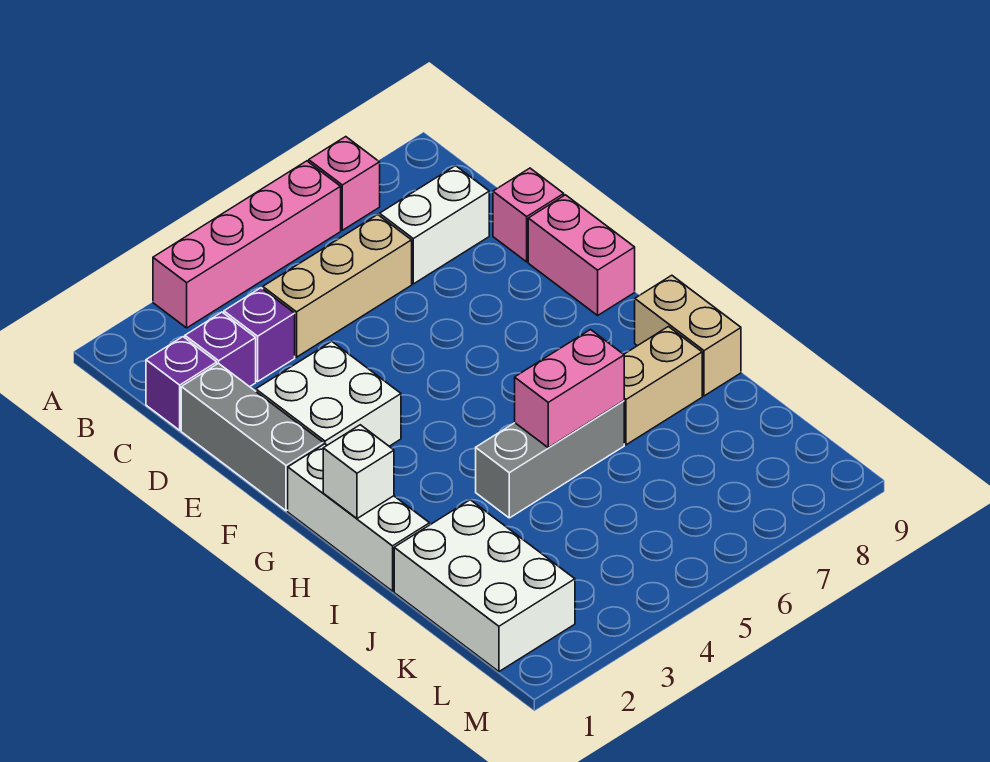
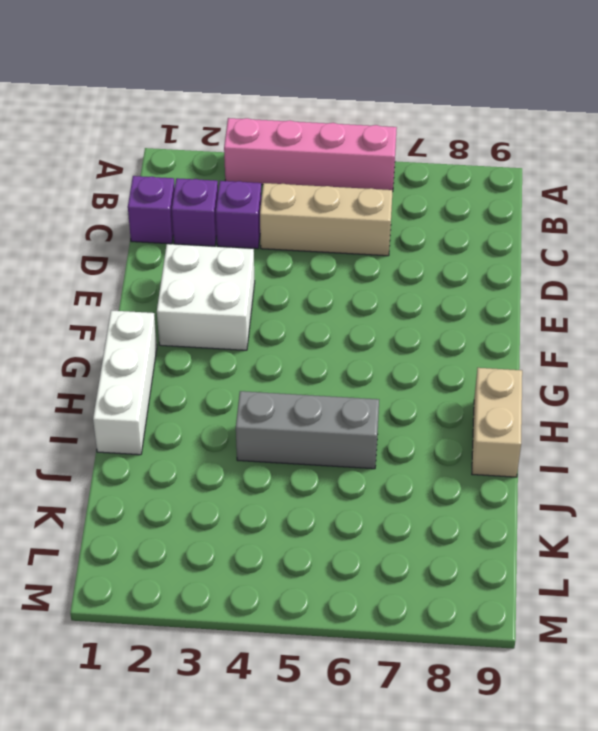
none -> pink brick A7 level 1
none -> white brick C7:C8 level 1
none -> grey brick D1:F1 level 1

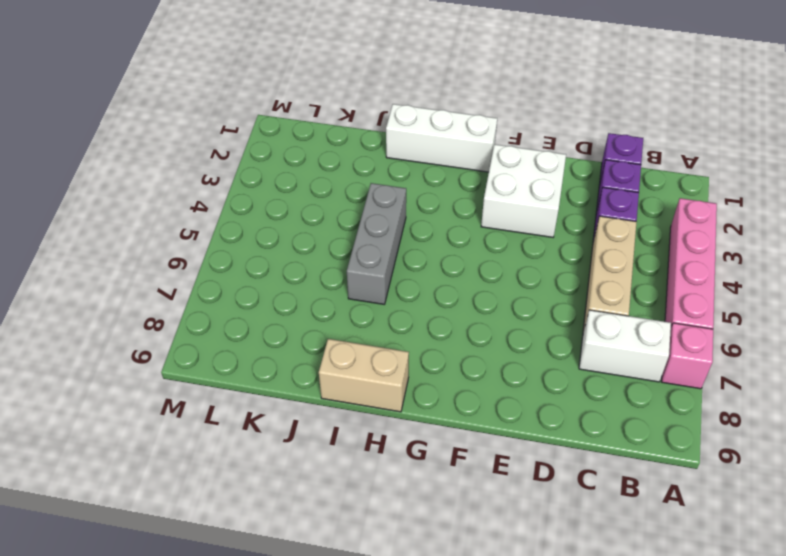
white brick B7:C7 level 1 -> white brick C7:C8 level 1
none -> grey brick D1:F1 level 1
none -> pink brick D9 level 1
none -> pink brick E9:F9 level 1

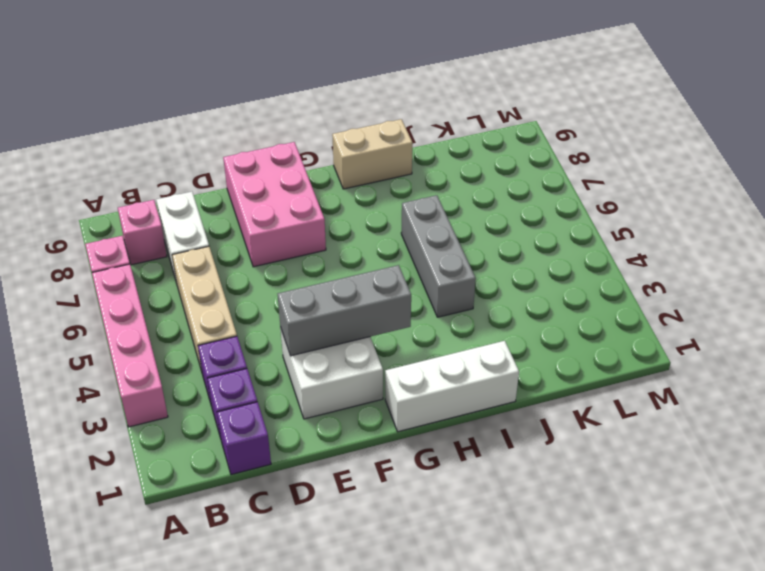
pink brick B8 level 1 -> pink brick D9 level 1
grey brick E3:G3 level 2 -> grey brick D1:F1 level 1
pink brick E7:F9 level 1 -> pink brick E9:F9 level 1
none -> tan brick I7:I8 level 1
none -> white brick J1:L2 level 1
none -> white brick H1 level 2

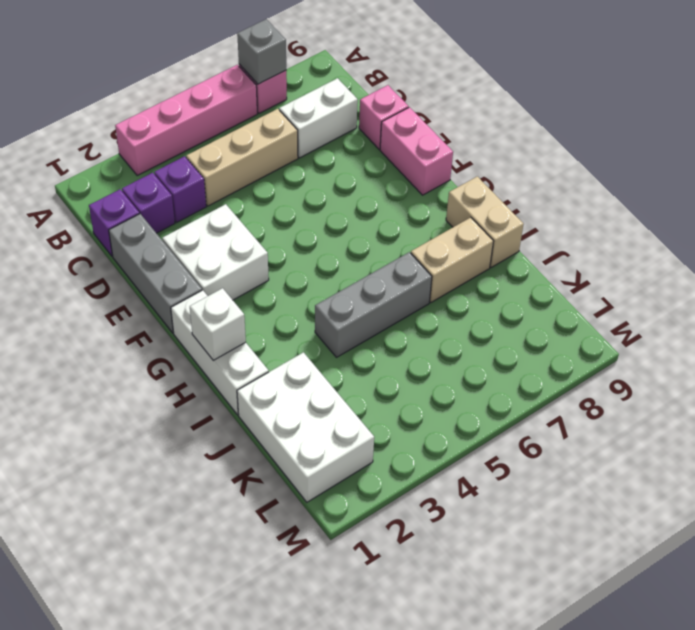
grey brick A7 level 2 -> none
none -> pink brick I5:I6 level 2

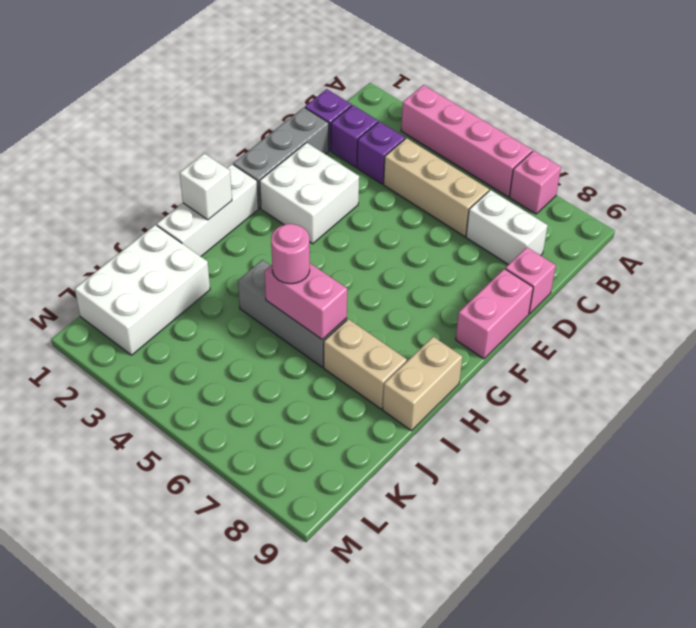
pink round brick I5 level 3 -> none

